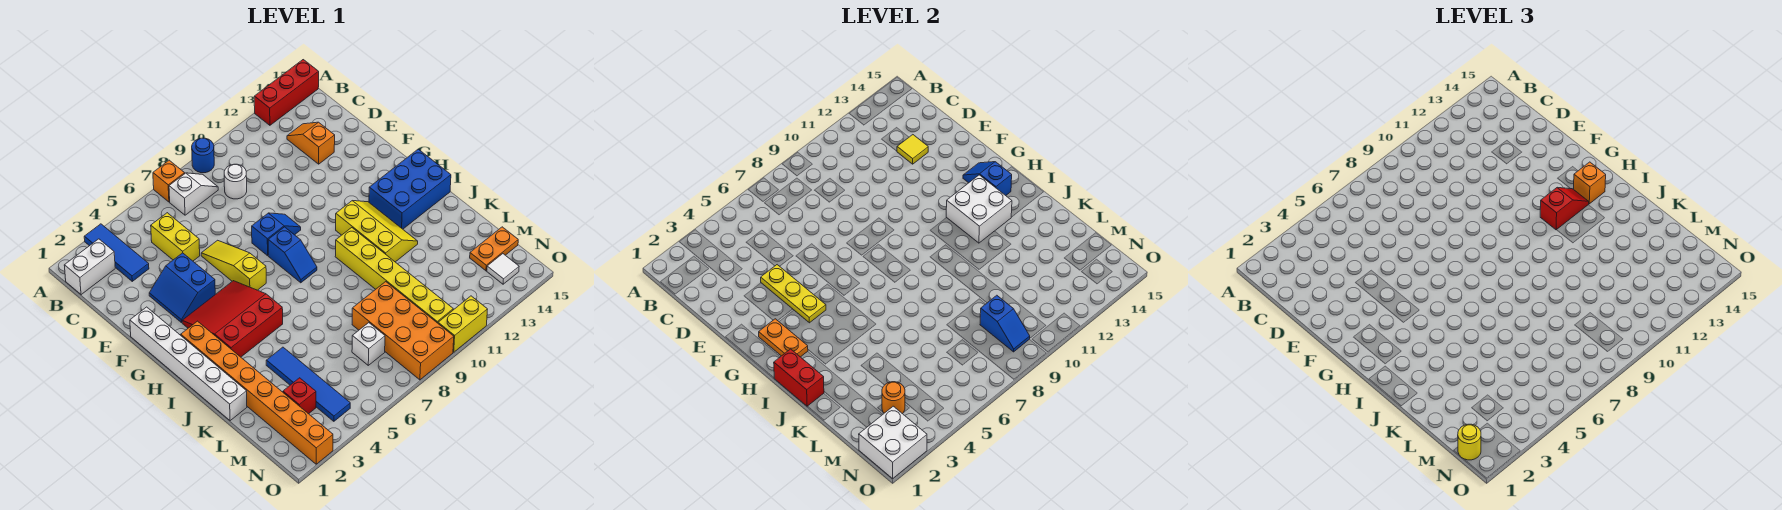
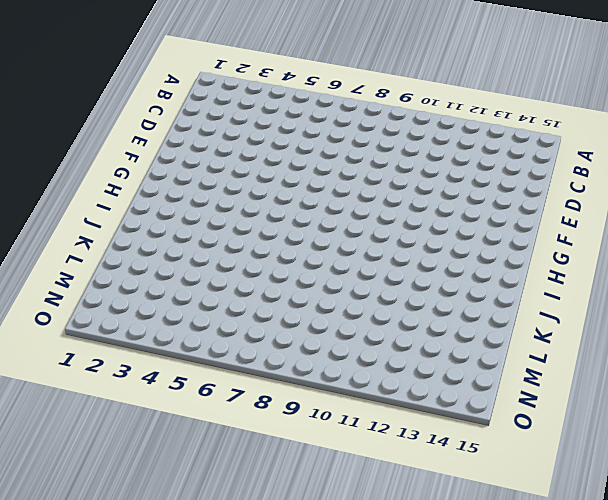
none -> blue tile A3:C3 level 1
none -> orange brick A7 level 1
none -> blue round brick A9 level 1
none -> red brick A13:A15 level 1

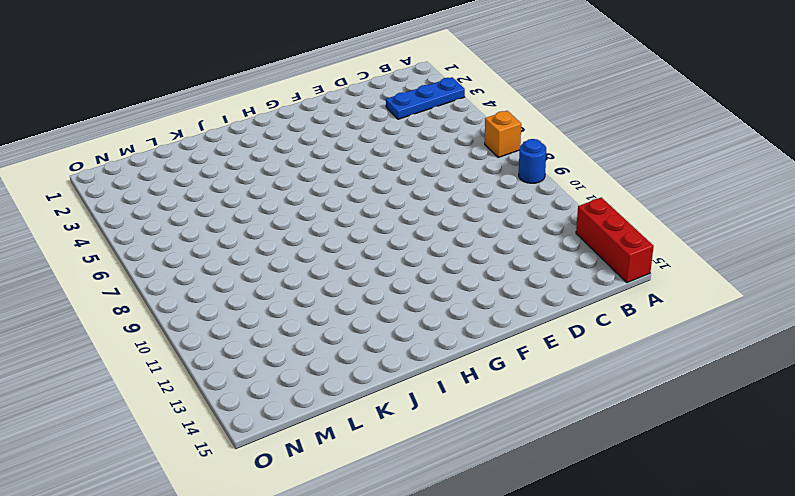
blue plate A3:C3 level 1 -> blue tile A3:C3 level 1
none -> white brick B1:B2 level 1
none -> white slope B7:B8 level 1 top 7
none -> yellow brick C5:D5 level 1
none -> white round brick C9 level 1

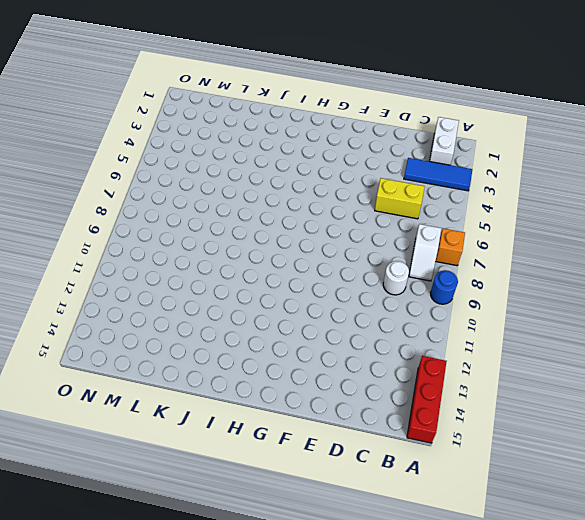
none -> orange slope C13:D13 level 1 top D
none -> blue slope E3:F4 level 1 top 4
none -> yellow slope E6:G6 level 1 top G
none -> white brick F1:K1 level 1

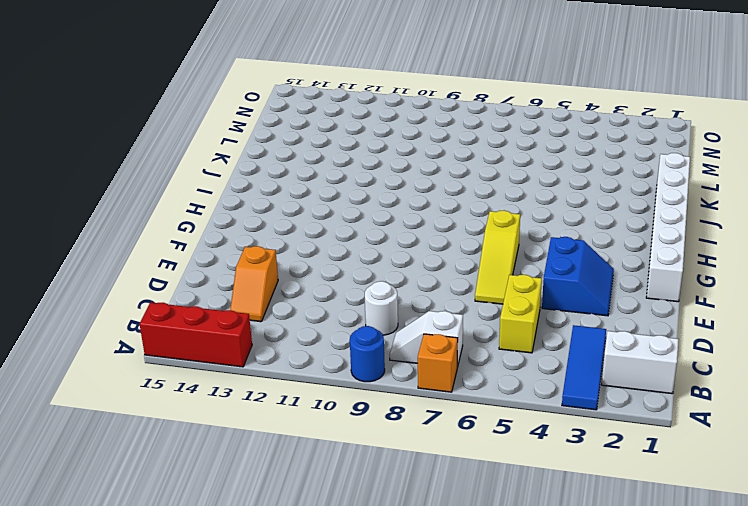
none -> blue slope F8:F9 level 1 top 8
none -> red slope G3:I5 level 1 top I
none -> blue slope G8:H8 level 1 top G
none -> orange brick H2:O2 level 1

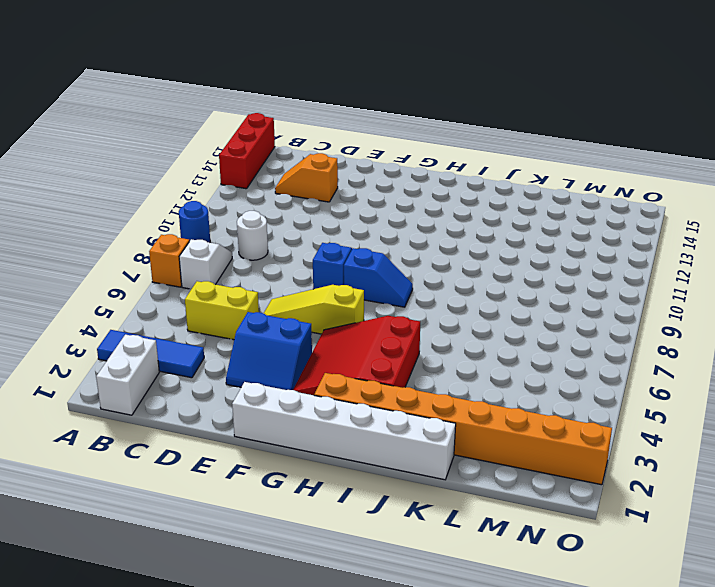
none -> yellow slope H11:J12 level 1 top 11
none -> blue brick H13:I15 level 1
none -> yellow brick I10:N10 level 1
none -> blue tile K4:N4 level 1

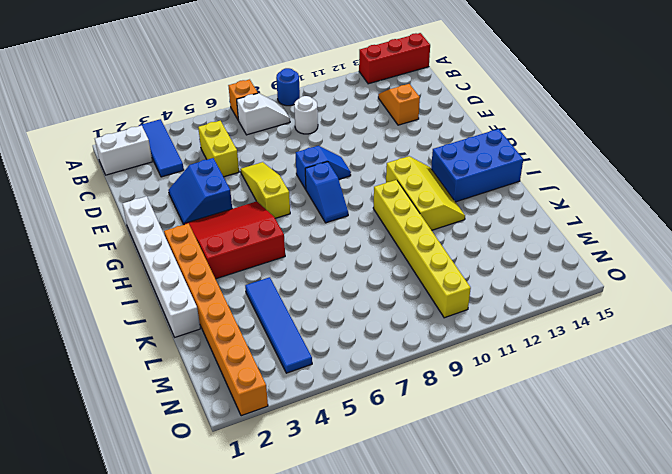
none -> orange brick L8:O9 level 1
none -> red brick M3 level 1
none -> white brick M7 level 1
none -> orange plate M14:M15 level 1

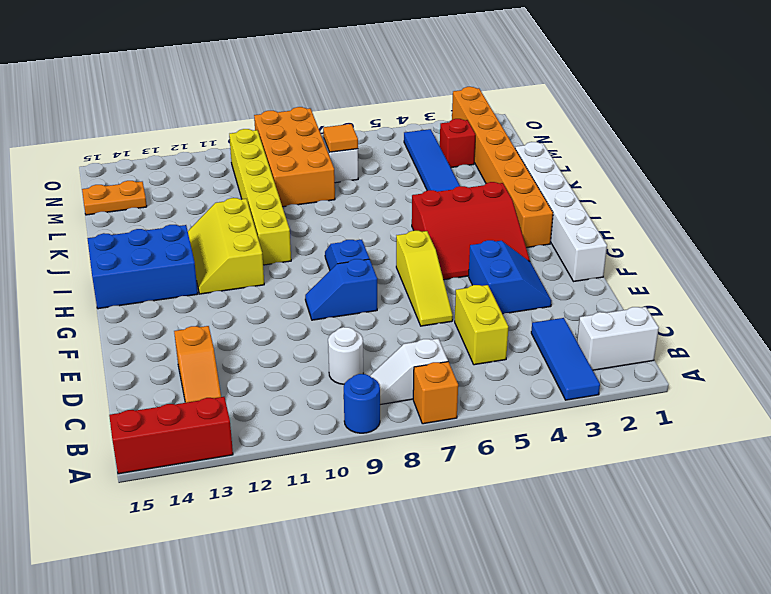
orange tile M7 level 2 -> none
none -> white tile N14 level 1
none -> yellow brick O10:O11 level 1
none -> yellow tile D13 level 2
none -> yellow plate E4:G4 level 2

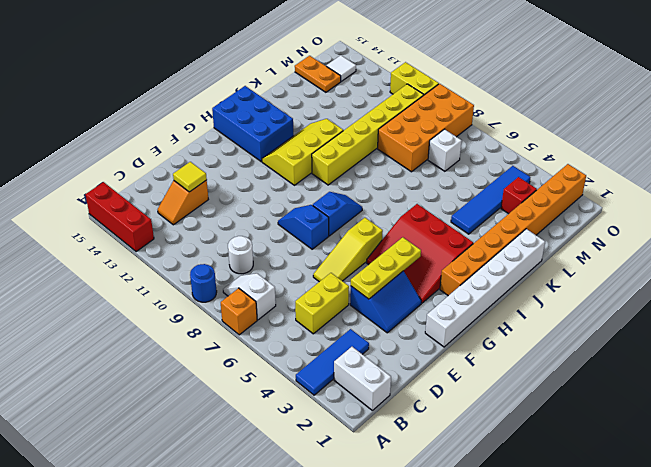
none -> orange plate G2:H2 level 2
none -> blue slope G14:H14 level 2 top H
none -> white brick H12:I13 level 2
none -> red brick I1:J1 level 2

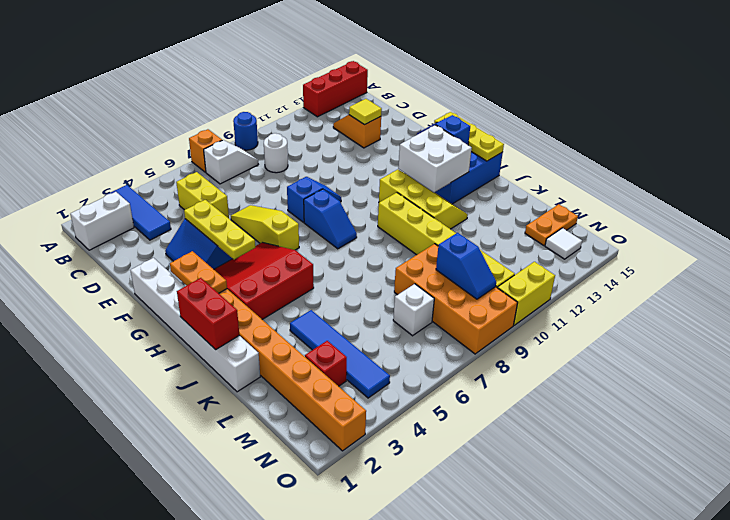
yellow plate G15:I15 level 2 -> none
none -> orange round brick M3 level 2
none -> white brick N1:O2 level 2
none -> red slope H12:H13 level 3 top 12
none -> orange brick H14 level 3

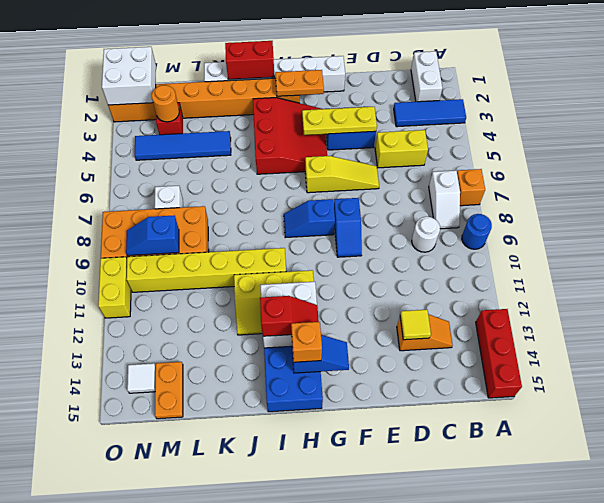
red slope H13:I13 level 3 top I -> red slope H12:H13 level 3 top 12
none -> yellow round brick N1 level 3

